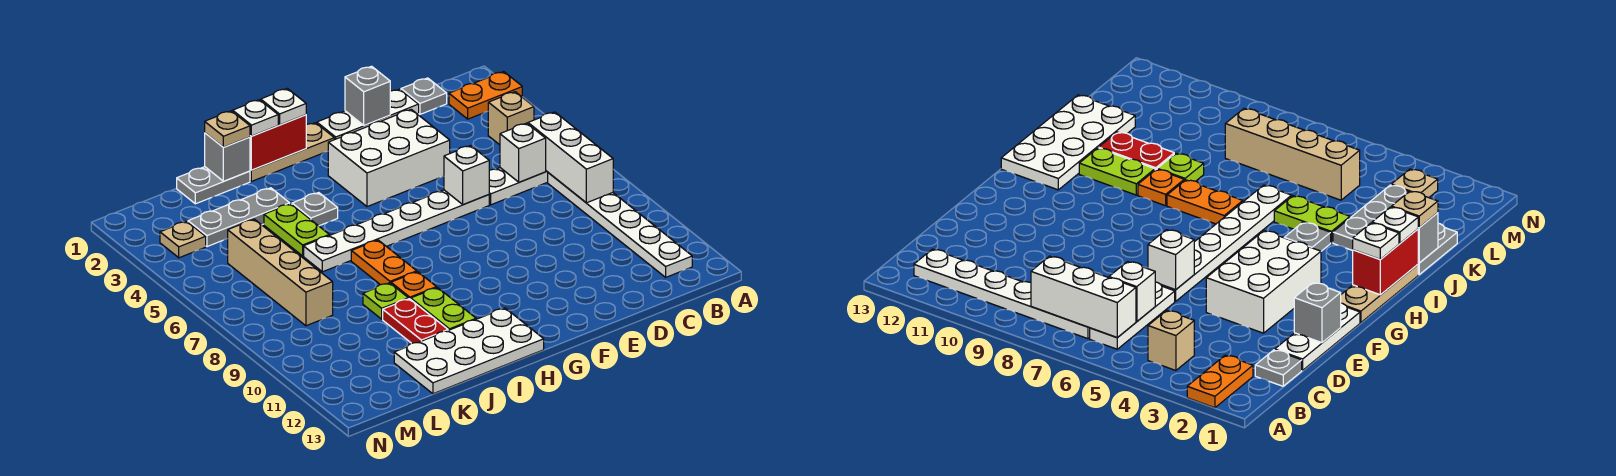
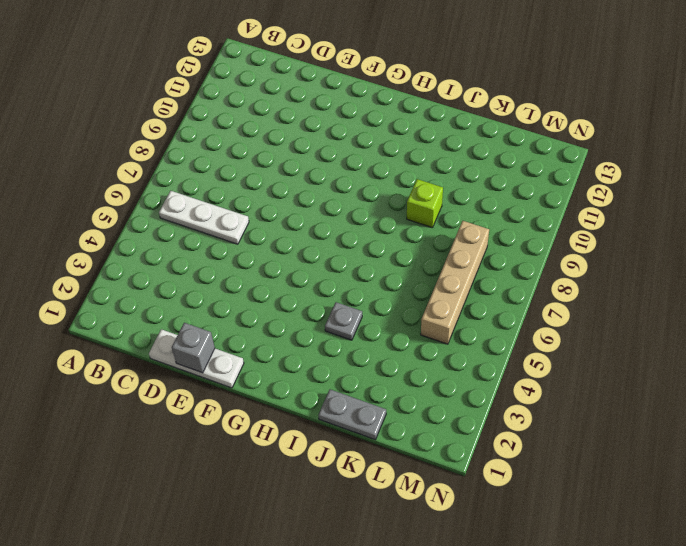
lime brick J9 level 1 -> lime plate J9 level 1
none -> orange plate A2:B2 level 1
none -> tan brick B4 level 1
none -> white plate B7:B12 level 1
none -> grey plate C1 level 1

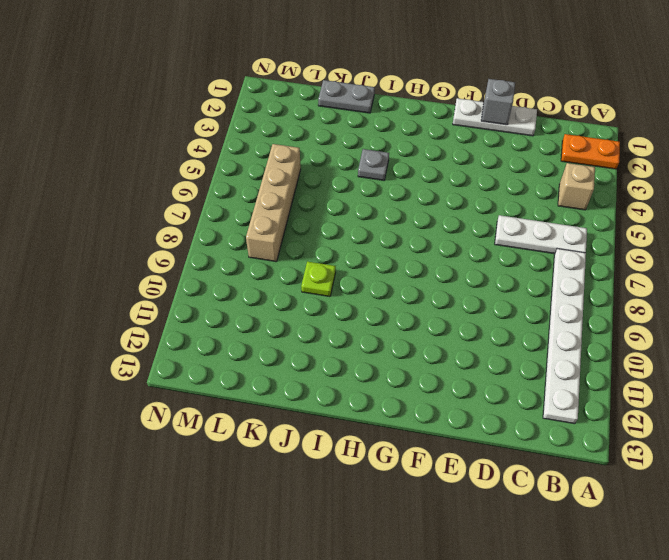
none -> grey plate C1 level 1
none -> white brick E3:G4 level 1
none -> white plate E6:J6 level 1
none -> tan plate G1:I1 level 1

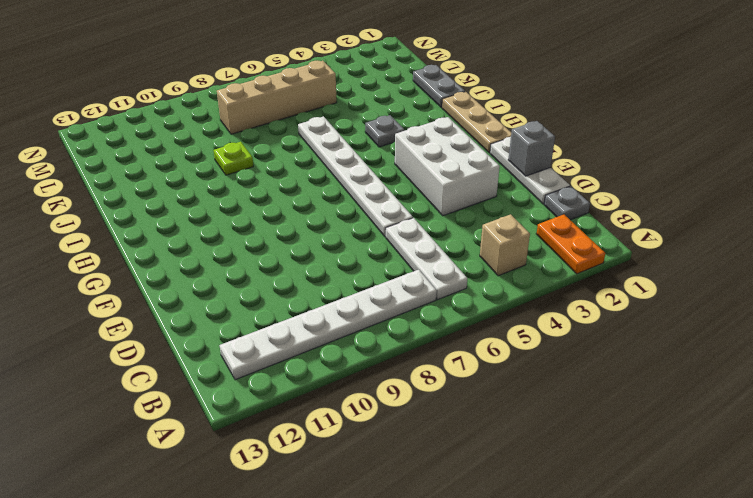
none -> white plate H12:K13 level 1
none -> orange plate I7:I8 level 1
none -> orange plate I9 level 1
none -> lime plate I10:I11 level 1

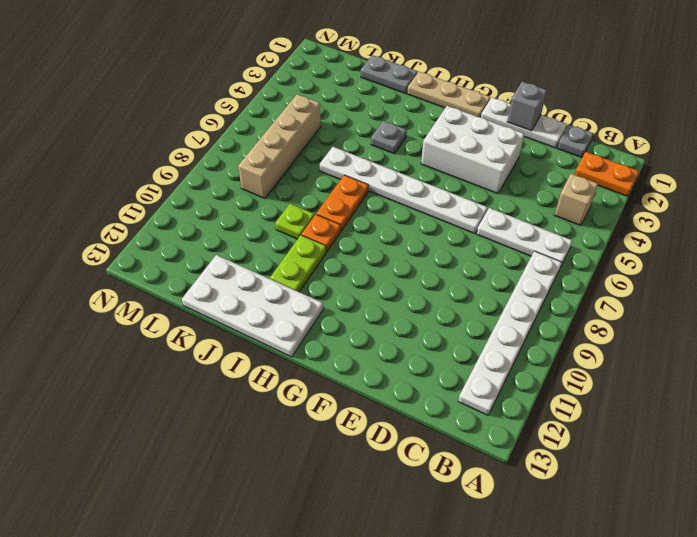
none -> grey plate J3:L3 level 1
none -> lime plate J4:J5 level 1
none -> red plate J10:J11 level 1
none -> tan plate M3 level 1

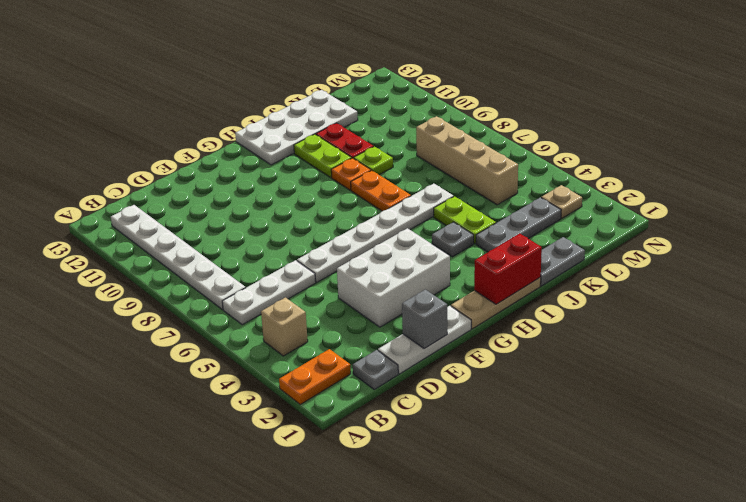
none -> white brick B6:B8 level 2
none -> white brick C6 level 2
none -> white brick E6 level 2
none -> grey brick J1 level 2

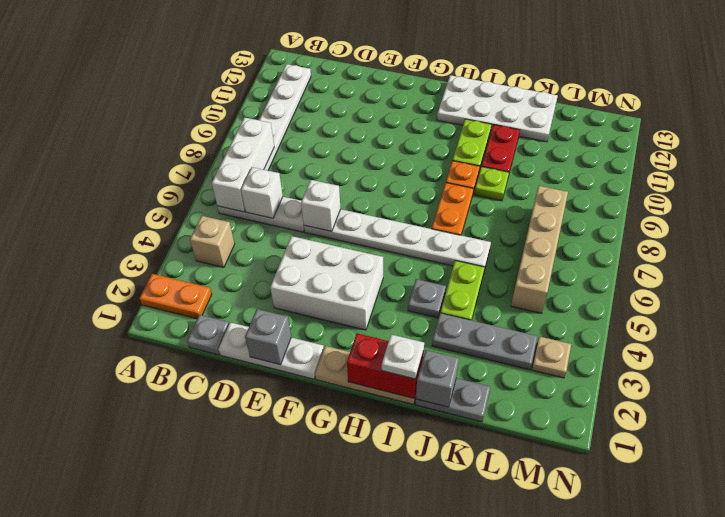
none -> white plate H1 level 3
none -> tan plate J1 level 3

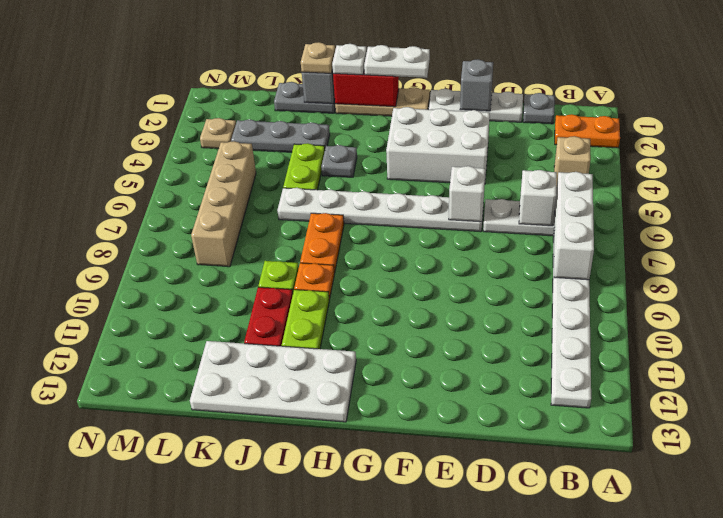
white plate G1:H1 level 3 -> white plate H1 level 3

